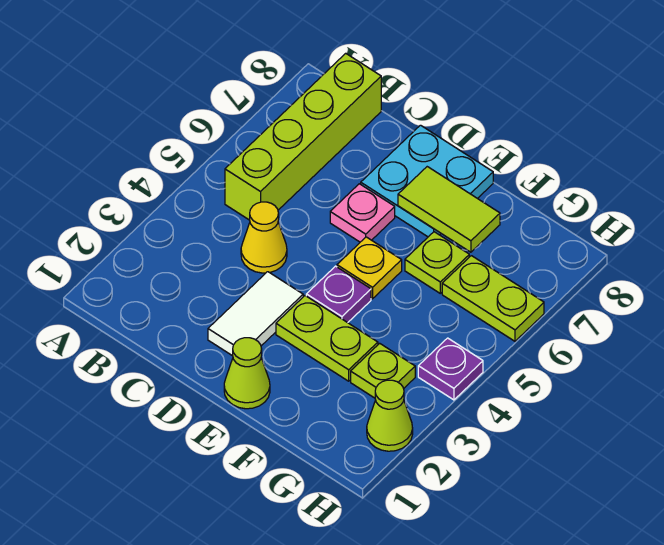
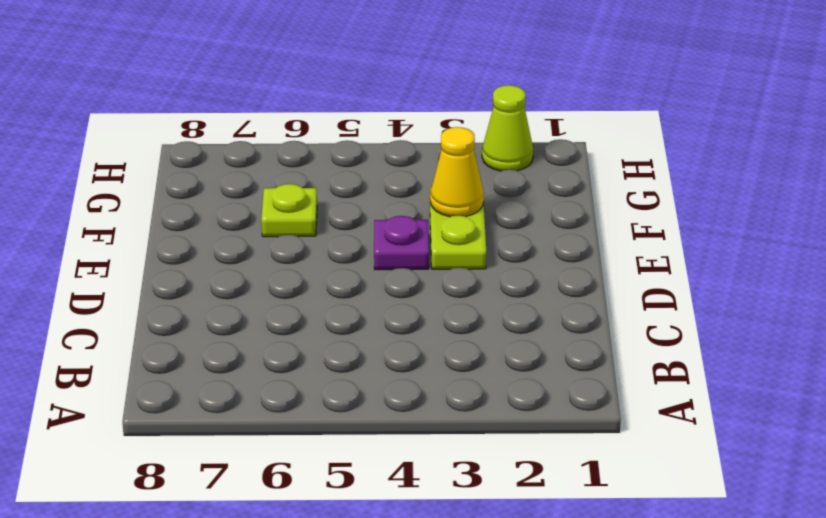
yellow cone F3 level 2 -> yellow cone C4 level 1
none -> lime brick B5:B8 level 1
none -> white tile D2:D3 level 1
none -> pink plate D6 level 1

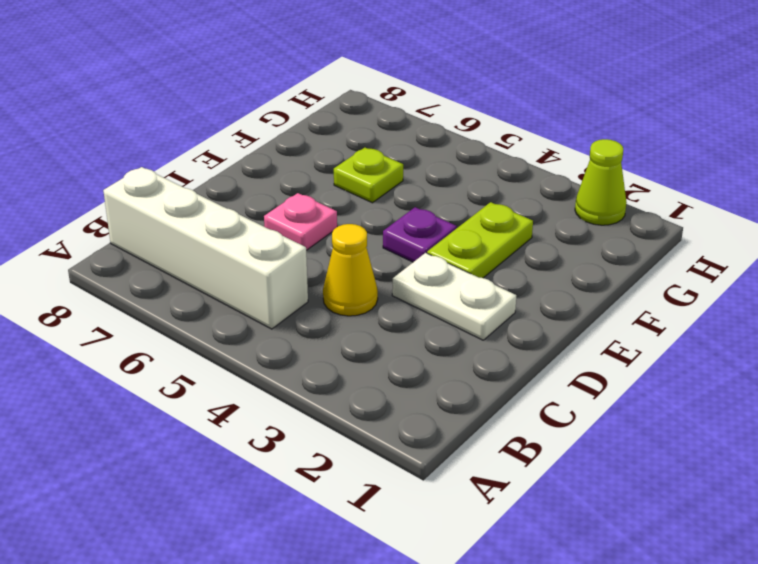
white brick B5:B8 level 1 -> lime brick B5:B8 level 1
white plate D2:D3 level 1 -> white tile D2:D3 level 1
none -> cyan plate D7:E8 level 1
none -> lime cone E1 level 1
none -> yellow plate E5 level 1

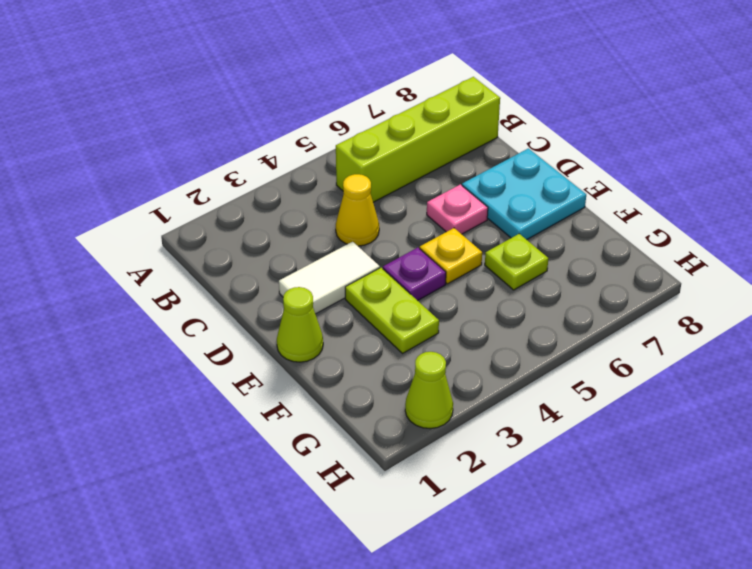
none -> lime plate G3 level 1
none -> lime plate G6:H6 level 1
none -> purple plate H4 level 1

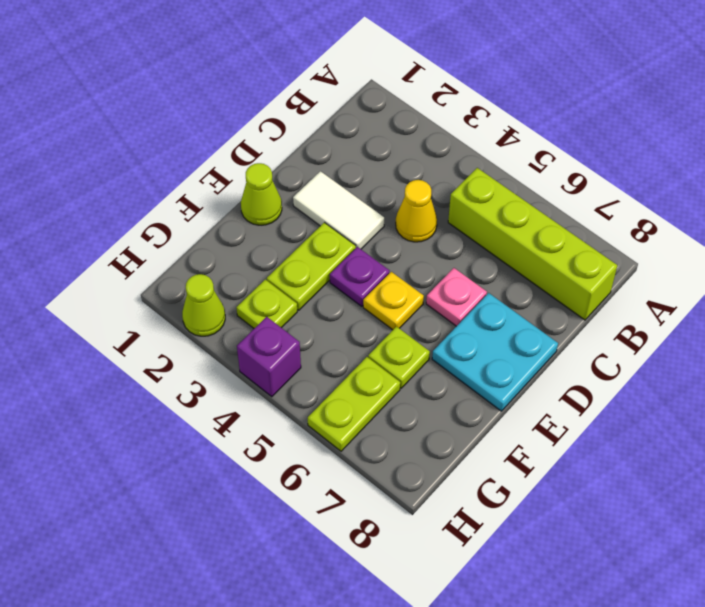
purple brick H4 level 1 -> purple plate H4 level 1
none -> lime tile E7:F7 level 2

